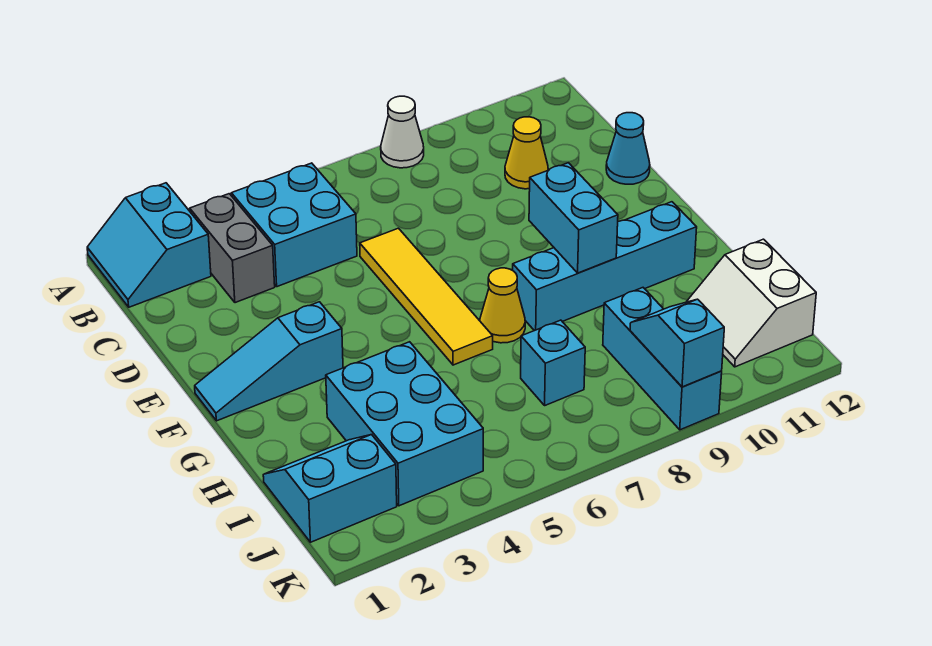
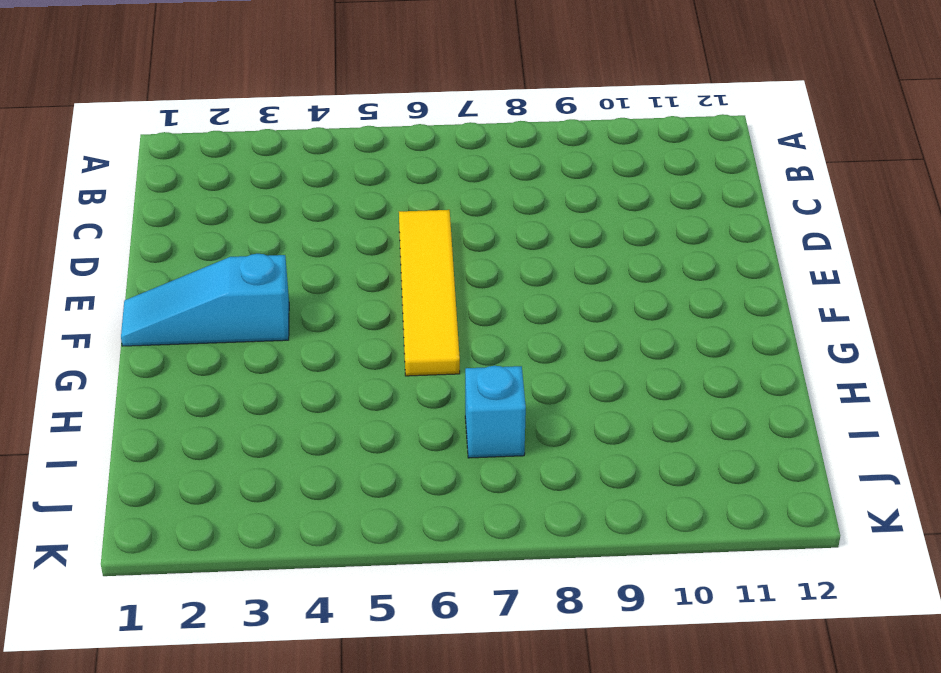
none -> cyan slope A1:B2 level 1 top 2
none -> white cone A8 level 1
none -> grey brick B3:C3 level 1

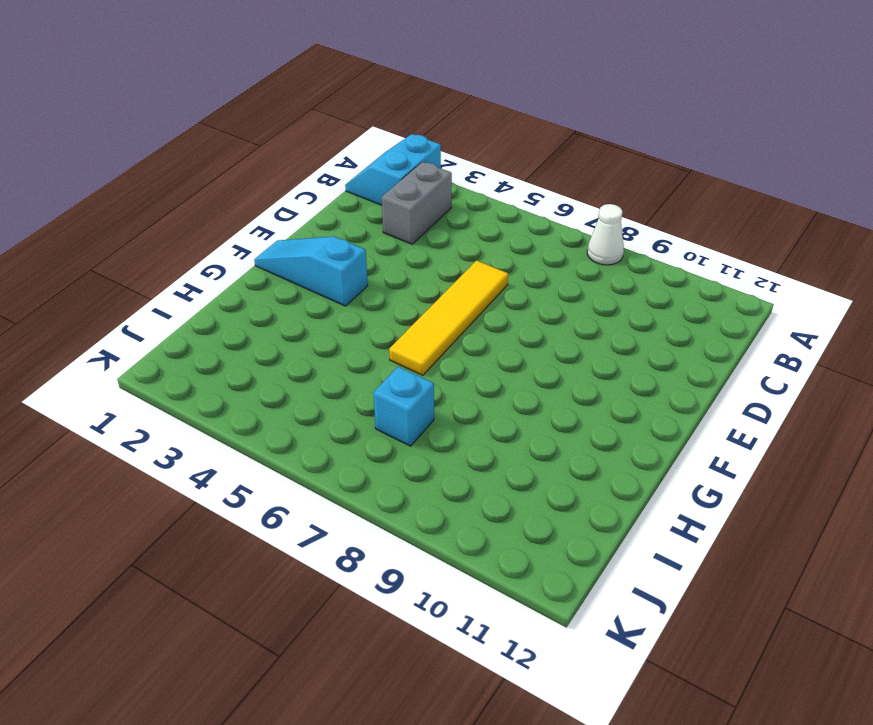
none -> cyan brick B4:C5 level 1
none -> yellow cone C10 level 1
none -> cyan cone D12 level 1

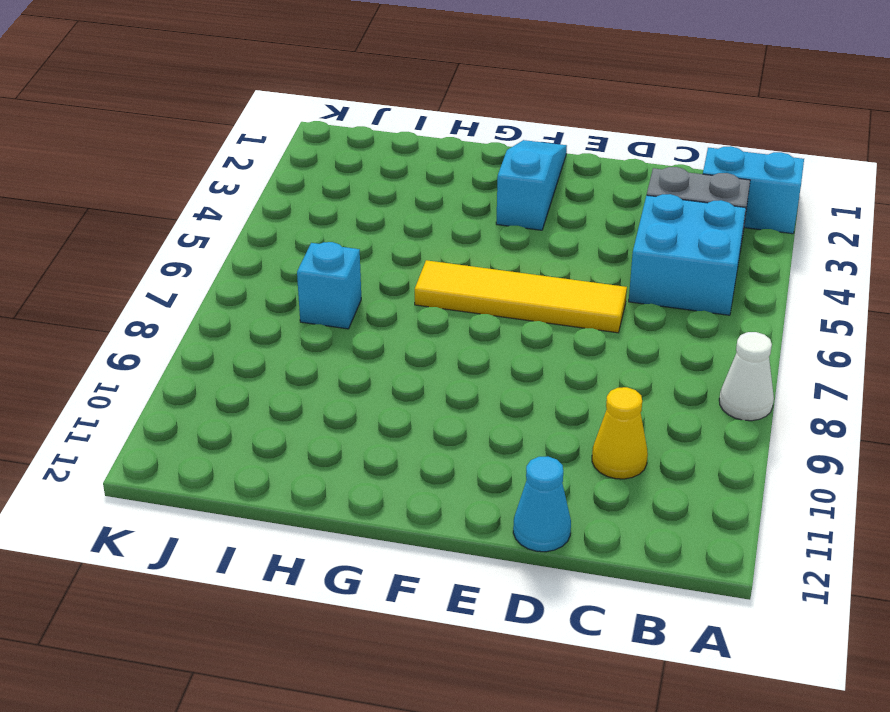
none -> yellow cone G7 level 1
none -> cyan brick G8:G11 level 1
none -> cyan brick H3:J4 level 1

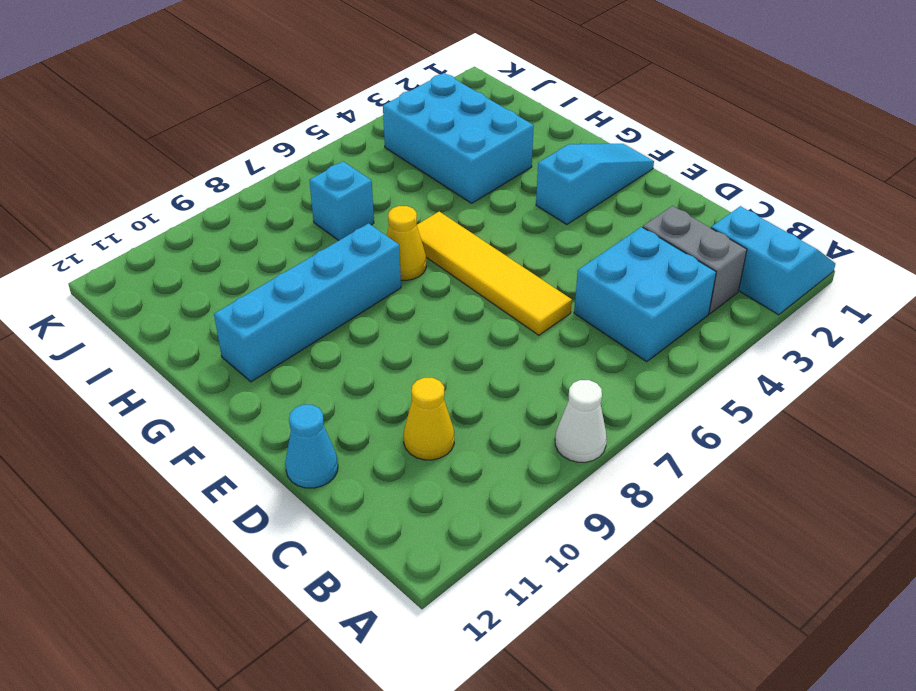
none -> cyan slope I1:J2 level 1 top J
none -> cyan brick I9:K9 level 1
none -> white slope I11:J12 level 1 top 12

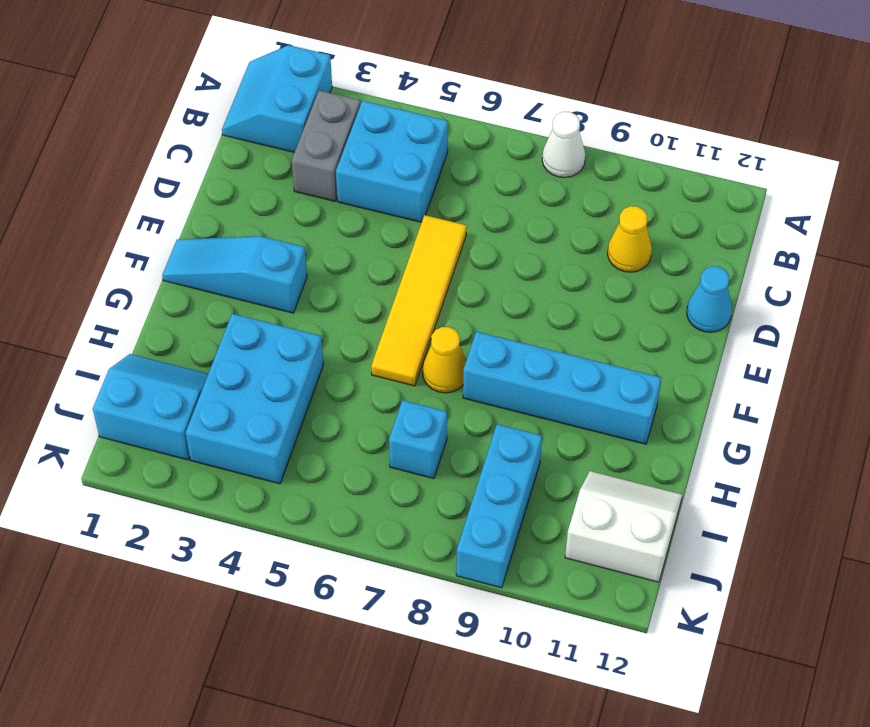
white slope I11:J12 level 1 top J -> white slope I11:J12 level 1 top 12
none -> cyan brick F9:G9 level 2
none -> cyan slope J9:K9 level 2 top K

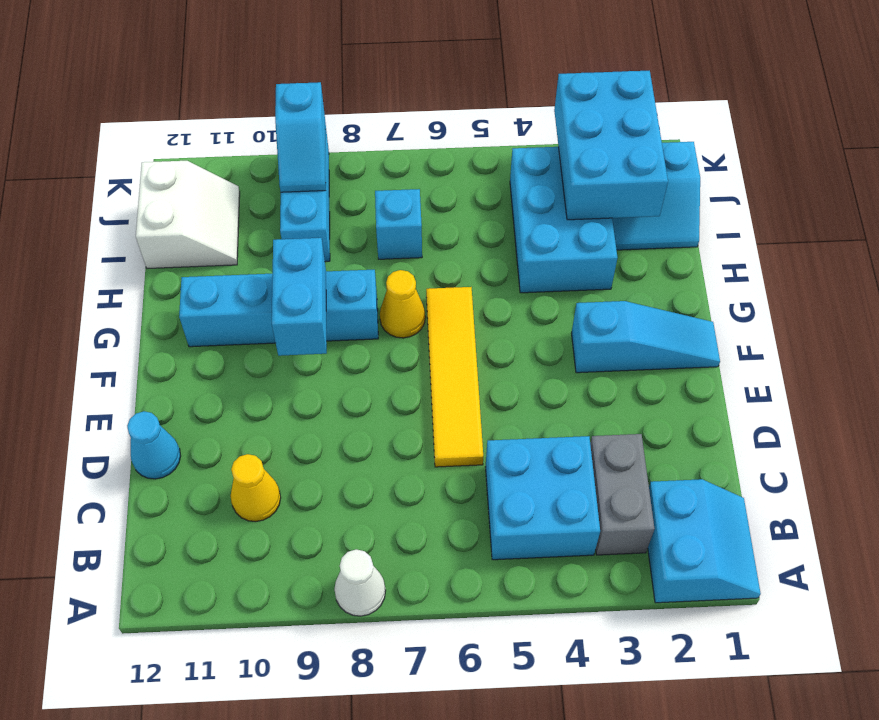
cyan brick I2:K3 level 2 -> none

